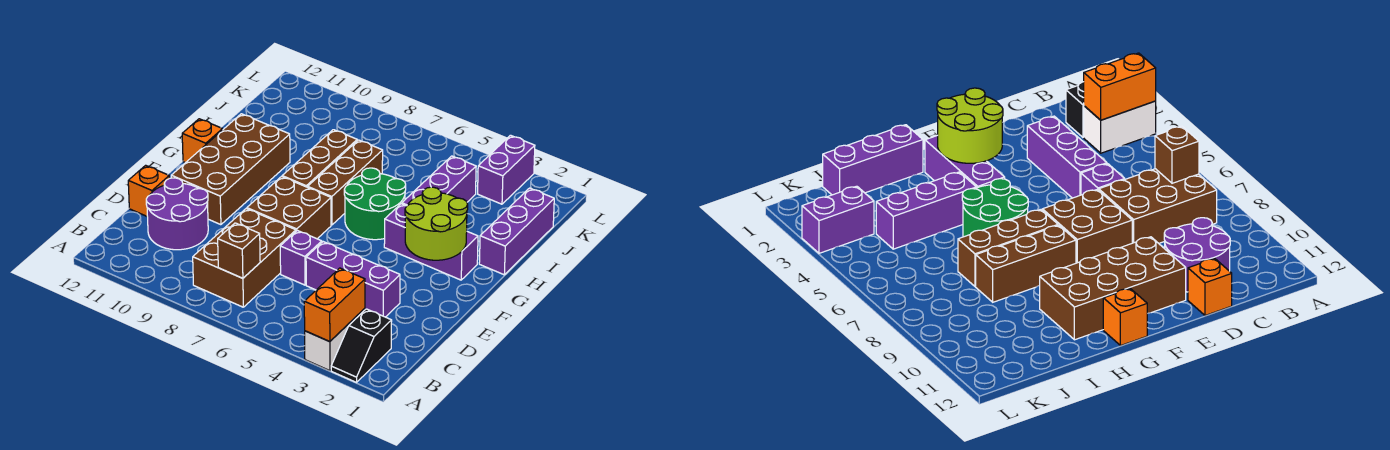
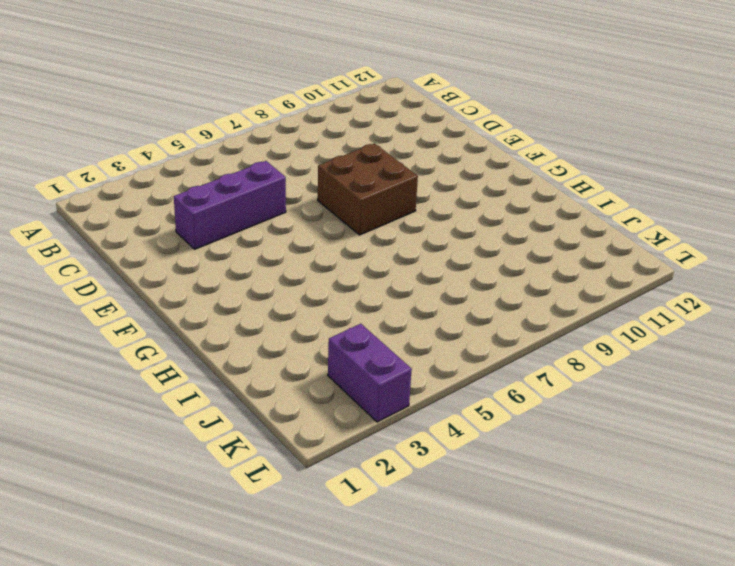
none -> black slope A2:B2 level 1 top B
none -> white brick A3:B3 level 1
none -> brown brick B7:D8 level 1

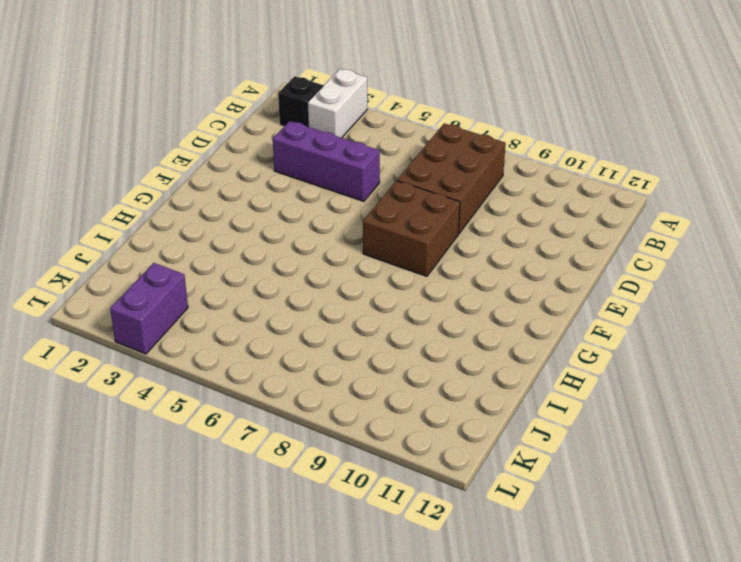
none -> purple round brick C10:D11 level 1
none -> purple brick D6 level 1
none -> orange brick D12 level 1

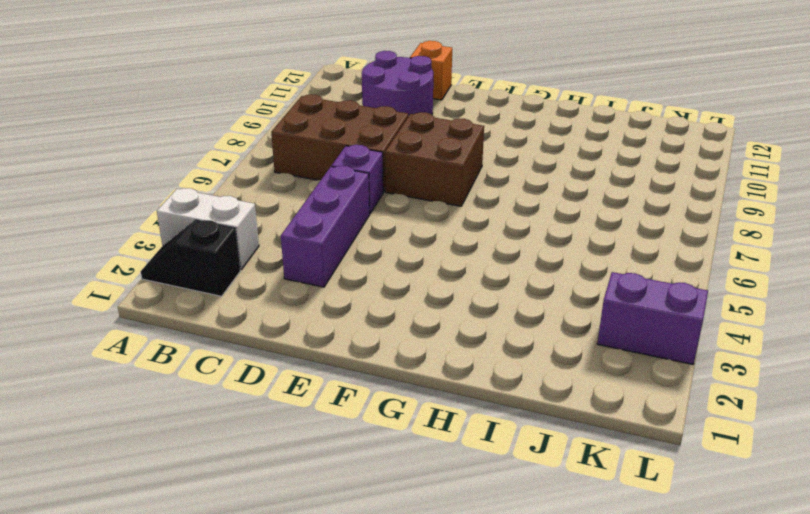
none -> brown brick E10:H11 level 1
none -> purple brick G2:G4 level 1
none -> green round brick G5:H6 level 1

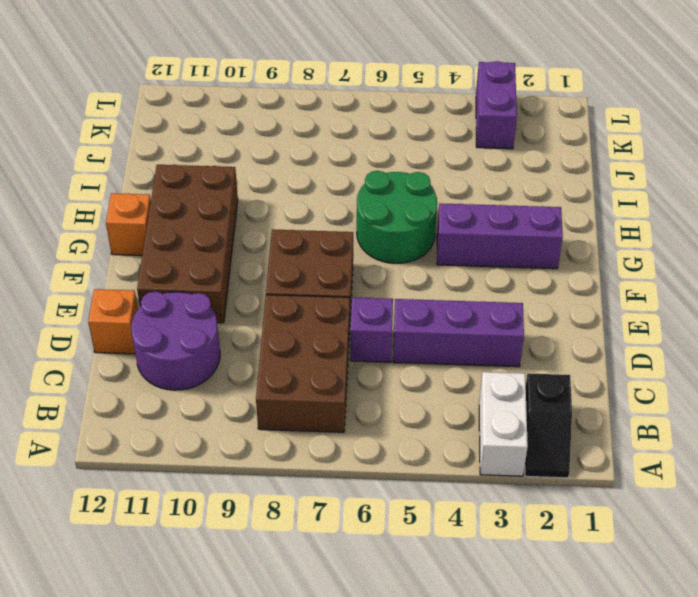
none -> brown brick G7:I7 level 1
none -> brown brick G8:I8 level 1
none -> purple brick H1:J1 level 1

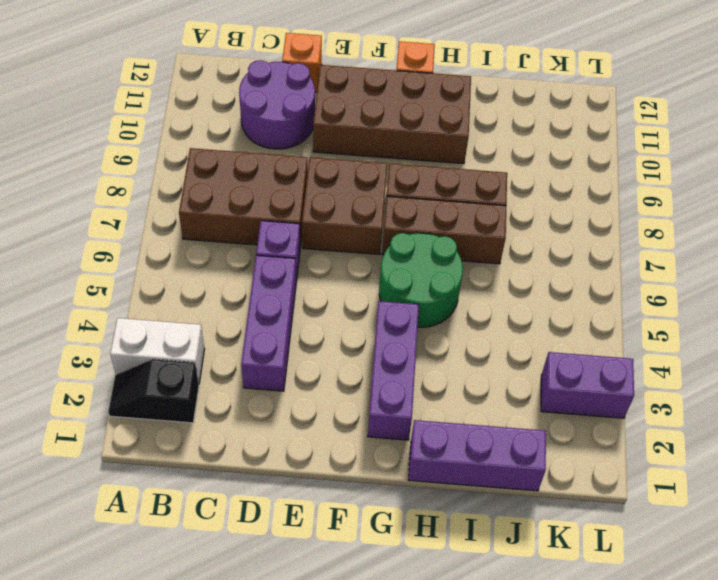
none -> purple brick H4:J4 level 1
none -> orange brick A3:B3 level 2
none -> brown brick B7 level 2

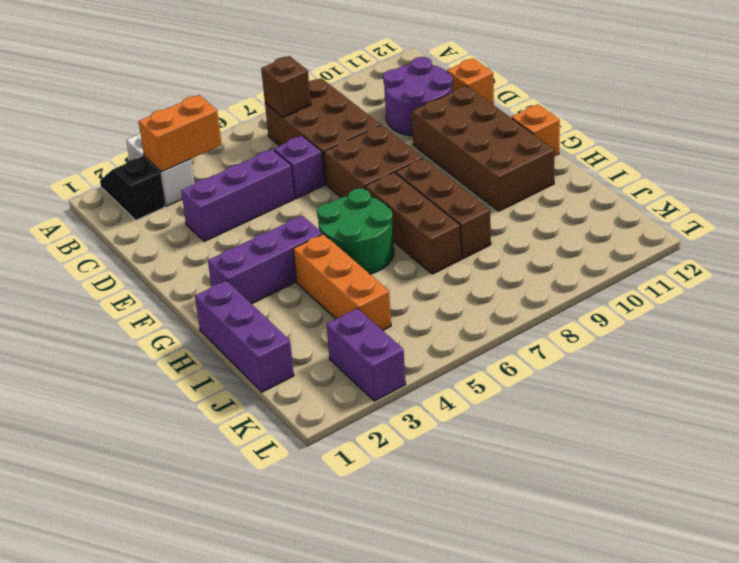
orange brick B3:B4 level 2 -> orange brick A3:B3 level 2
orange brick H4:J4 level 1 -> purple brick H4:J4 level 1
none -> lime round brick F2:G3 level 2

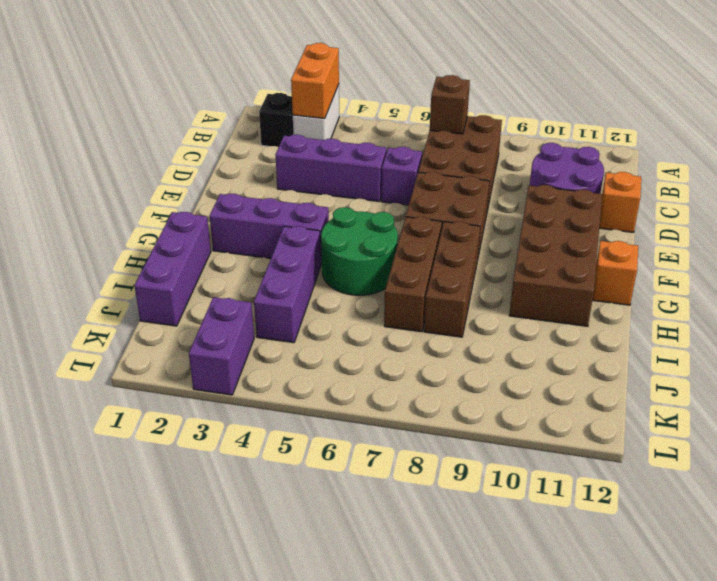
none -> lime round brick F2:G3 level 2

